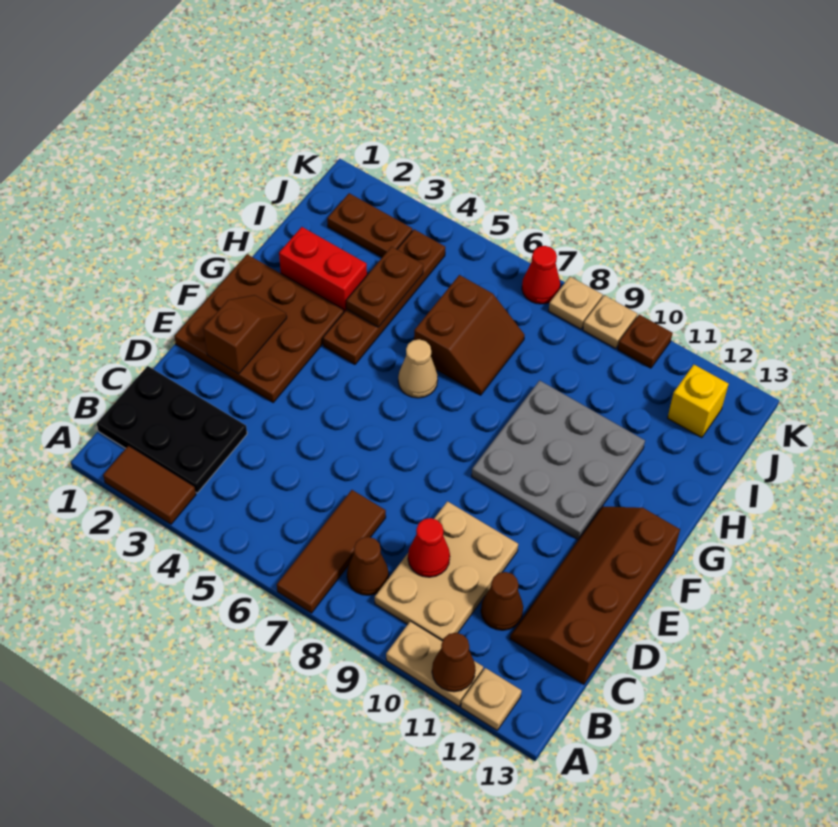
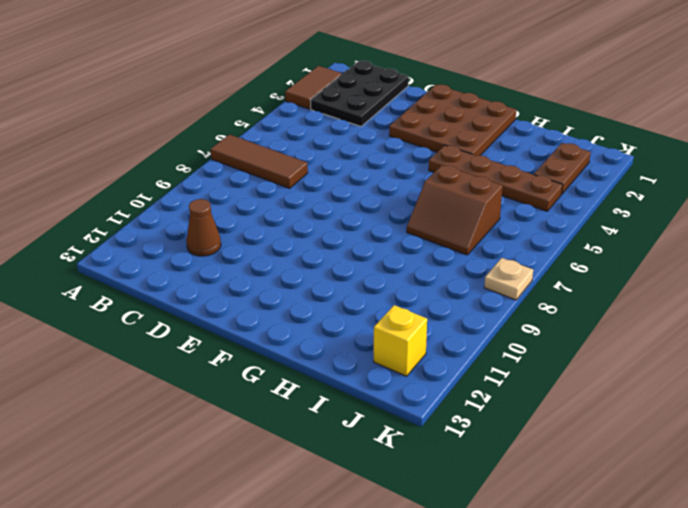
none -> tan plate A10:A11 level 1
none -> tan plate A12 level 1
none -> brown cone B8 level 1

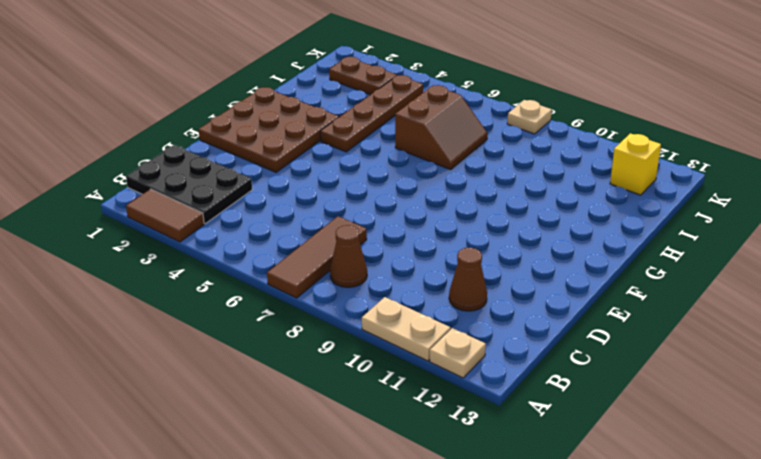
none -> tan plate B9:D10 level 1
none -> brown slope C12:F13 level 1 top 13
none -> grey plate F9:H11 level 1

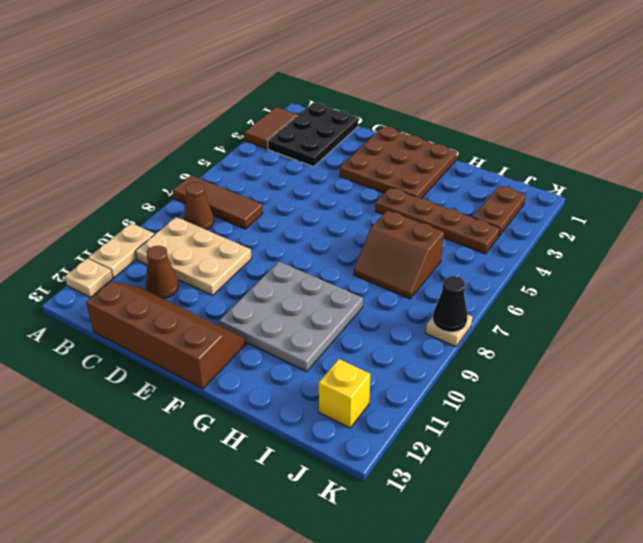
black cone K8 level 2 -> none
none -> tan cone G6 level 1
none -> red brick H2:H3 level 1
none -> red cone K7 level 1

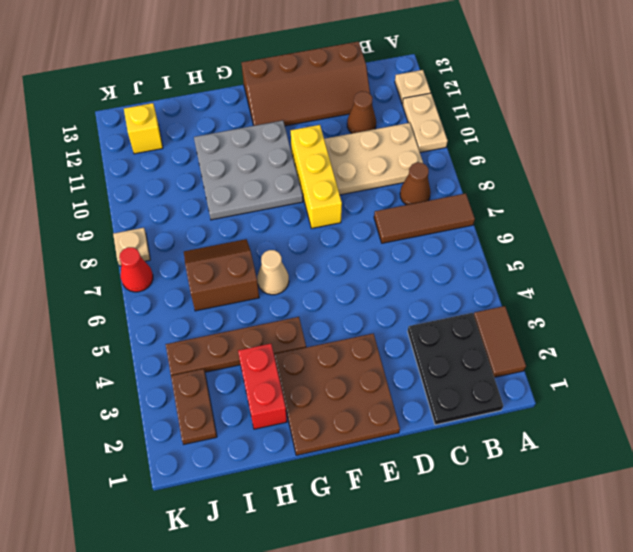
yellow brick E8:E10 level 1 -> none
none -> tan plate K9 level 1
none -> brown plate K10 level 1
none -> brown cone A11 level 2

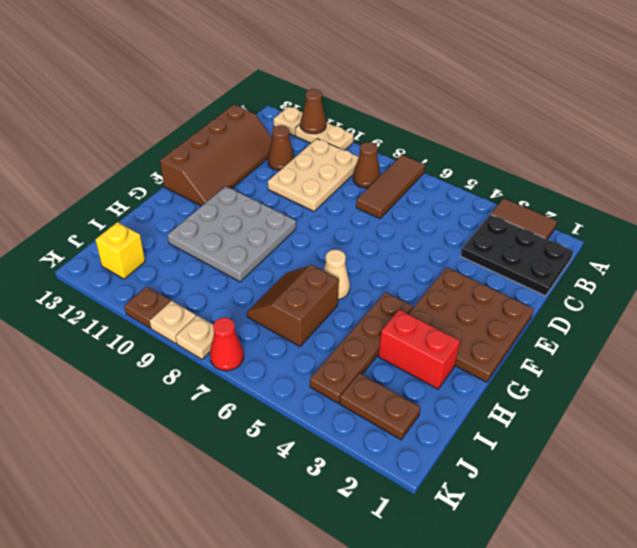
none -> red cone C9 level 2
none -> brown slope E2:F2 level 2 top E
none -> brown plate H4:I4 level 2

